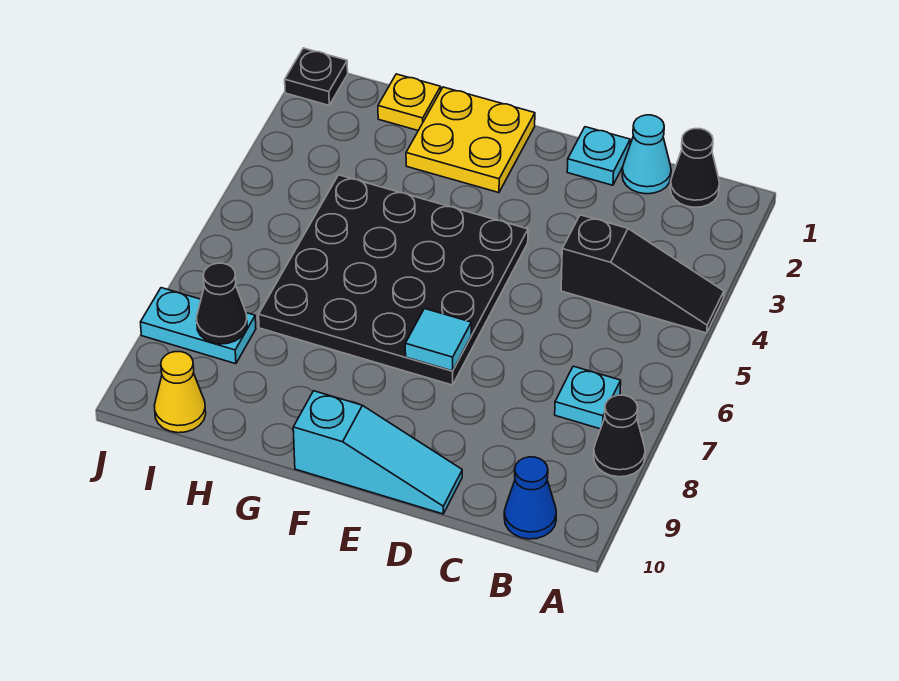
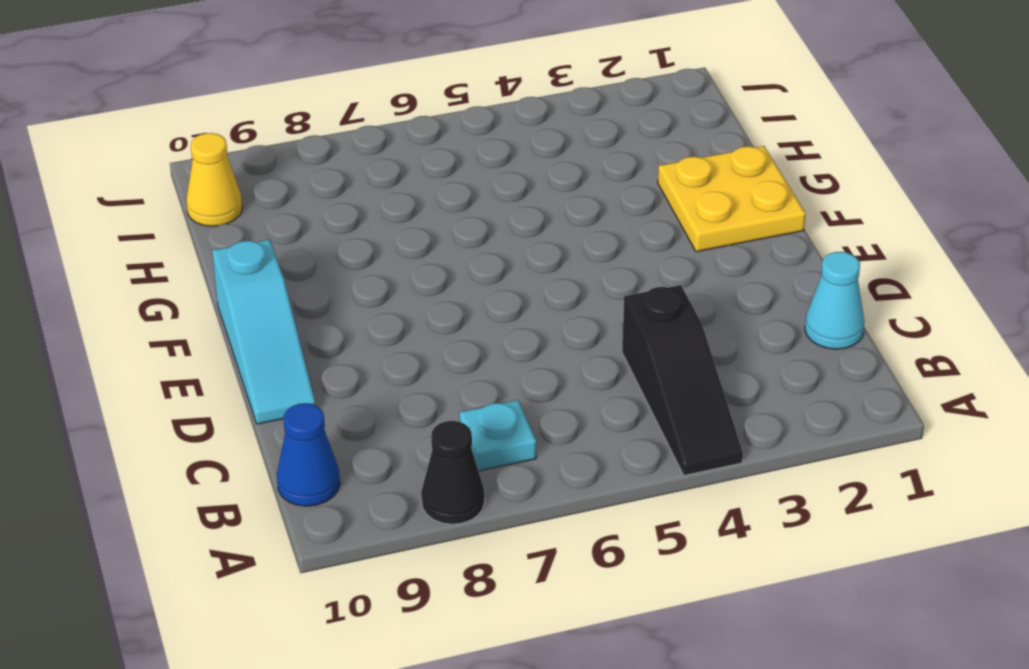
none -> black cone B1 level 1
none -> cyan plate D1 level 1
none -> black plate E4:H7 level 1

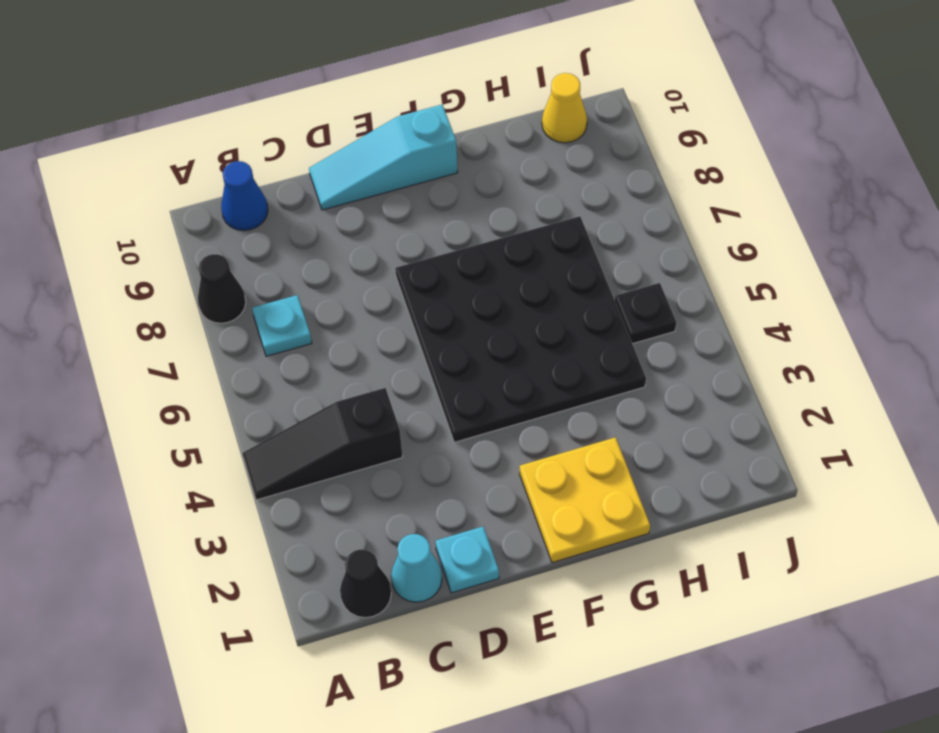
black plate I5 level 1 -> black plate J1 level 1
none -> yellow plate H1 level 1
none -> cyan plate I8:J8 level 1
none -> cyan tile E7 level 2

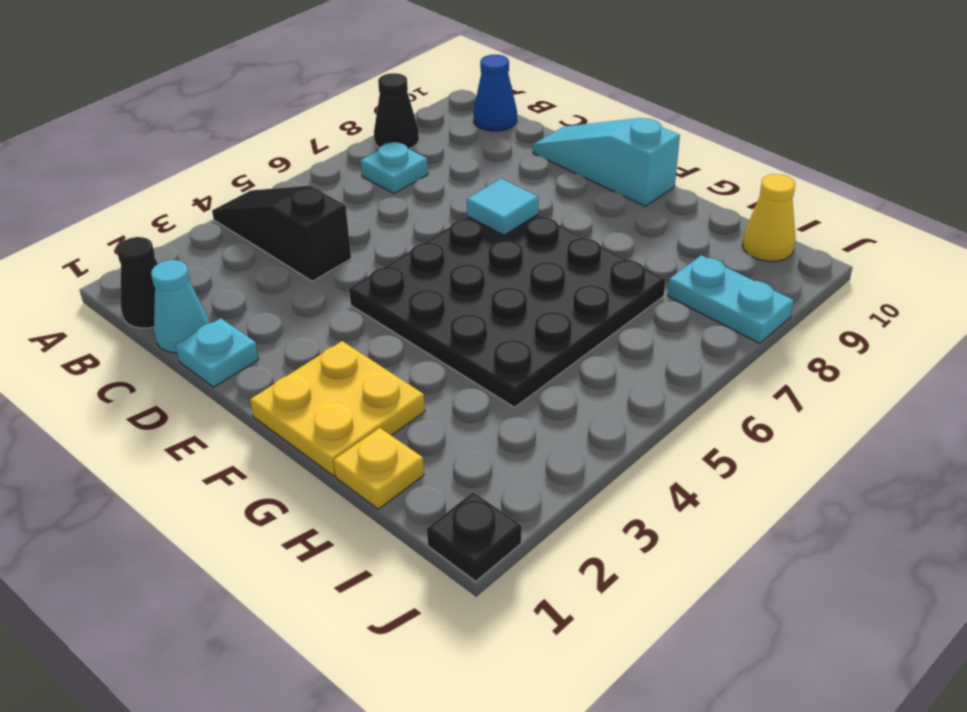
none -> black cone I8 level 2

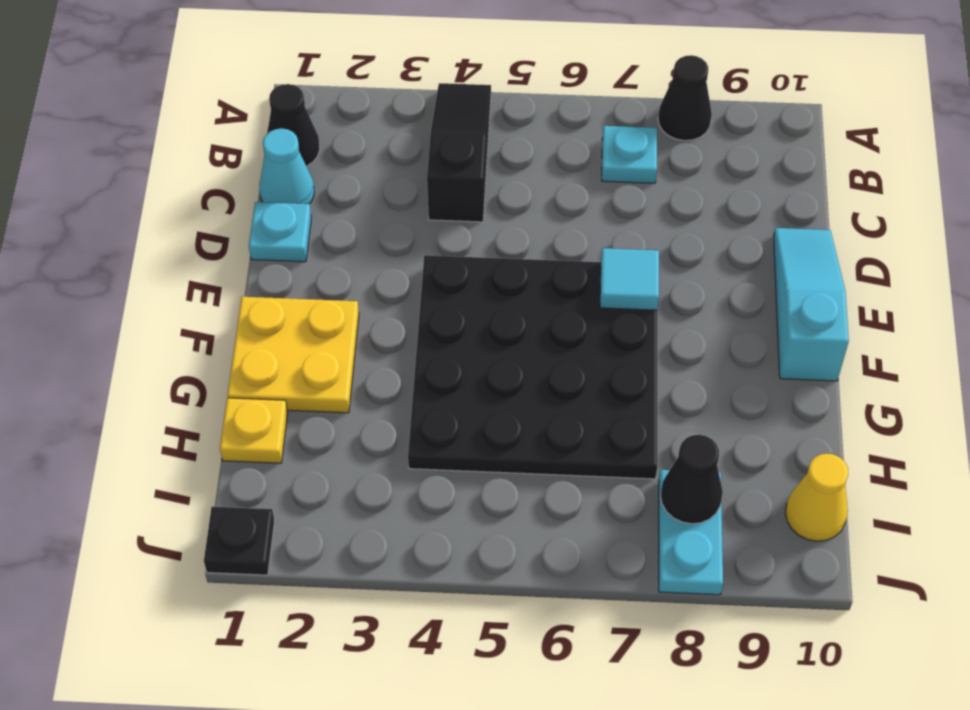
none -> blue cone B10 level 1

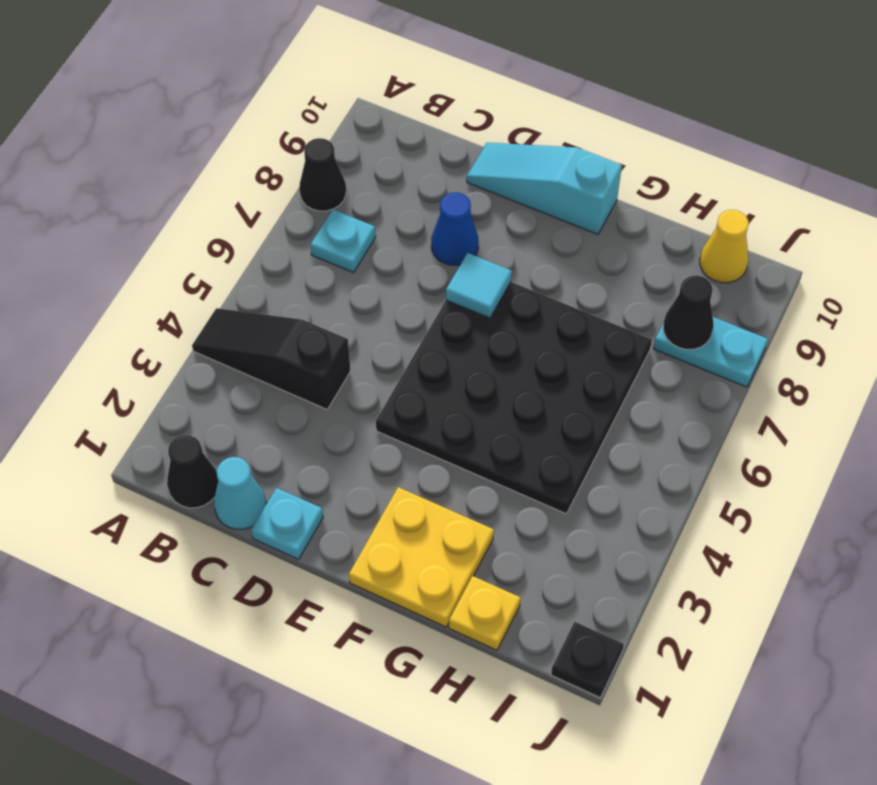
blue cone D8 level 1 -> blue cone B10 level 1

